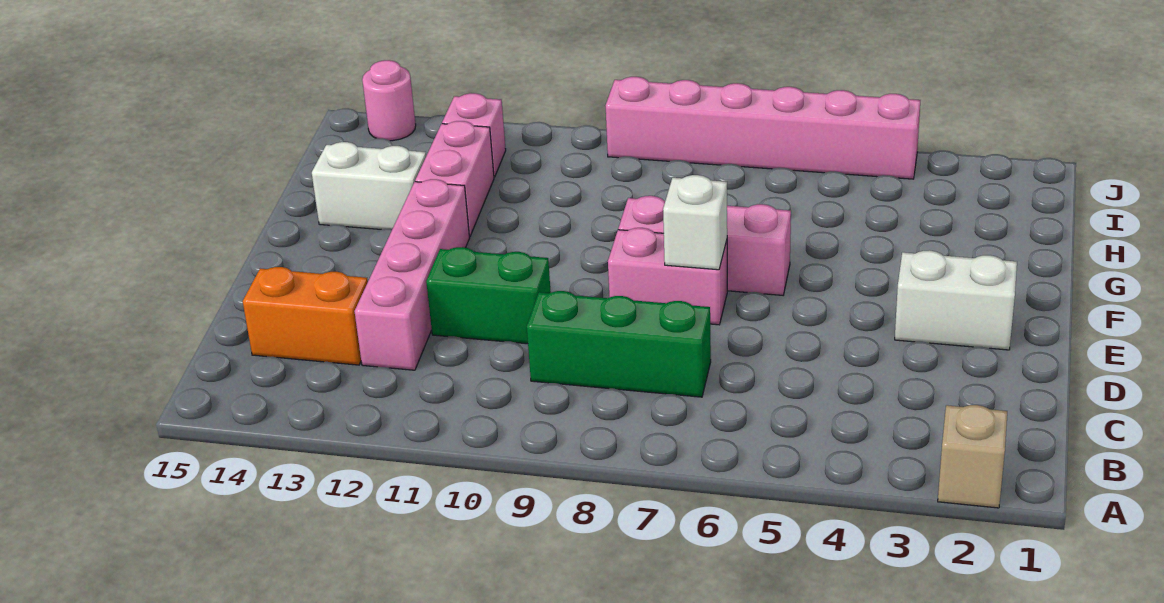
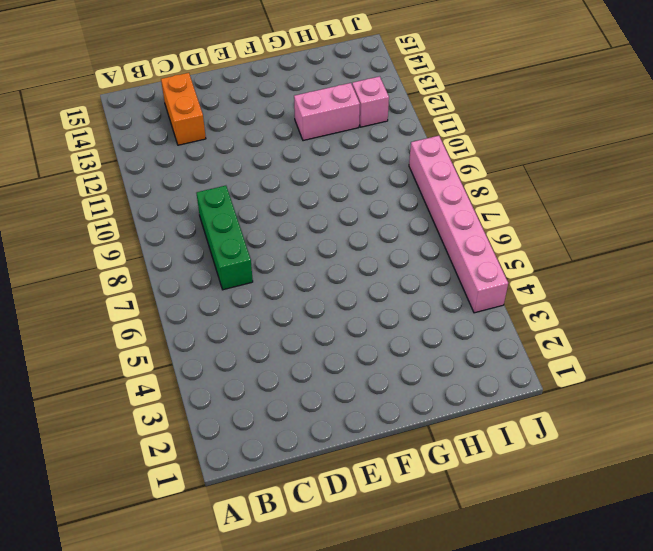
none -> tan brick A2 level 1
none -> pink brick C12:F12 level 1
none -> green brick D10:D11 level 1

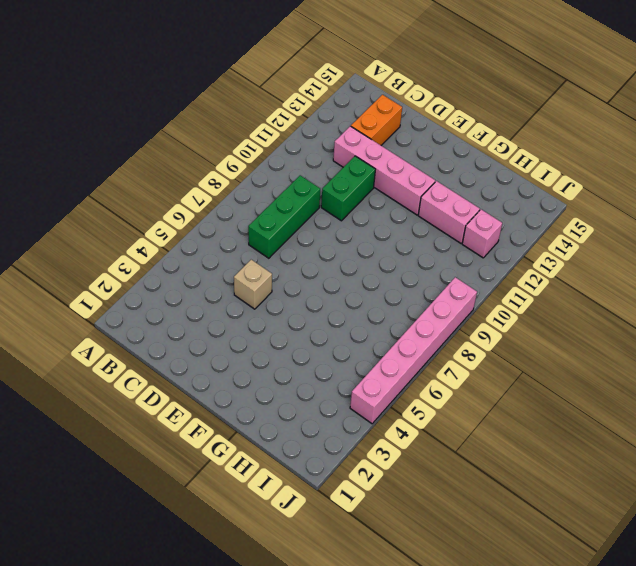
tan brick D5 level 1 -> tan brick A2 level 1
none -> white brick E2:E3 level 1
none -> pink brick E7:E8 level 1
none -> pink brick F6:F8 level 1

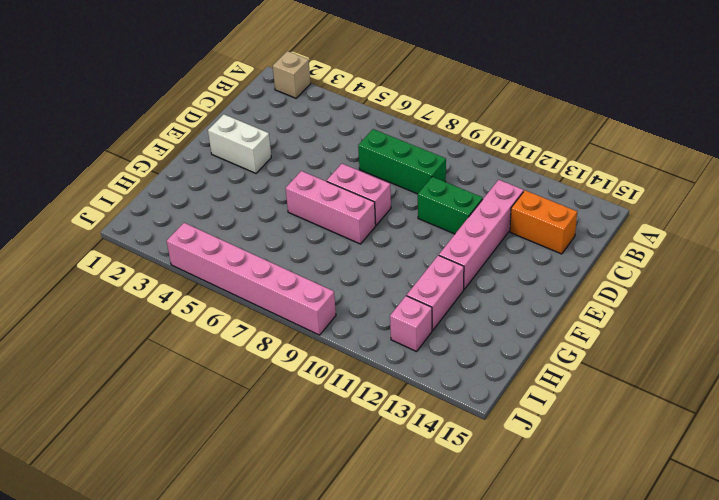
none -> white brick G13:G14 level 1
none -> pink round brick J14 level 1
none -> white brick E7 level 2

